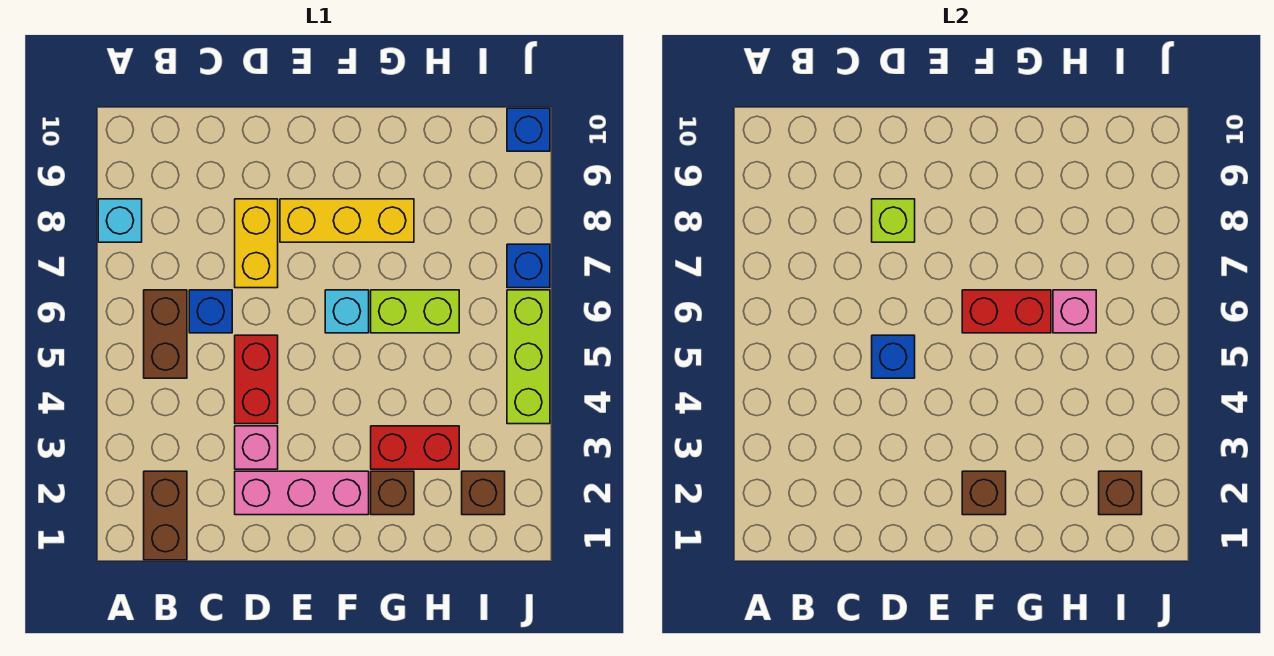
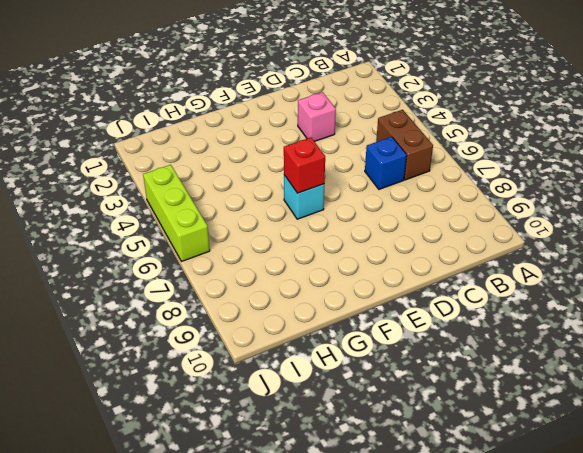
red brick F6 level 2 -> red brick F6:G6 level 2
none -> cyan brick A8 level 1
none -> brown brick B1:B2 level 1
none -> pink brick D2:F2 level 1

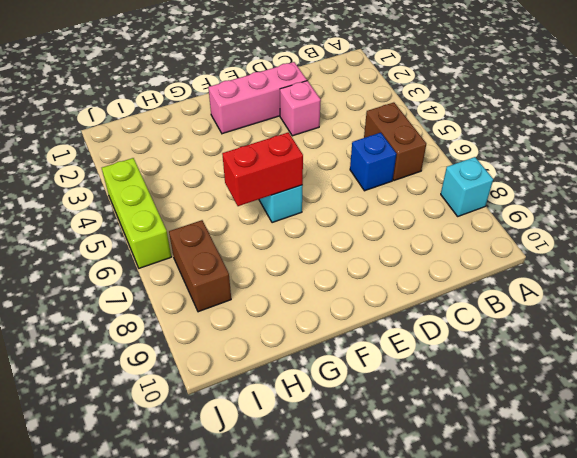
brown brick I7:I8 level 1 -> brown brick B1:B2 level 1
none -> red brick D4:D5 level 1
none -> yellow brick D7:D8 level 1
none -> yellow brick E8:G8 level 1

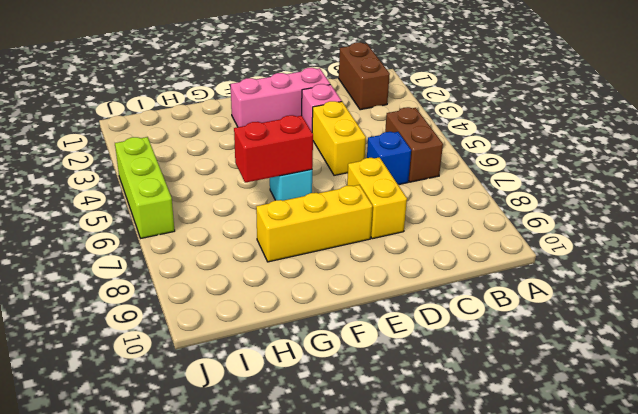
yellow brick D4:D5 level 1 -> red brick D4:D5 level 1
none -> cyan brick A8 level 1
none -> brown brick G2 level 1
none -> red brick G3:H3 level 1

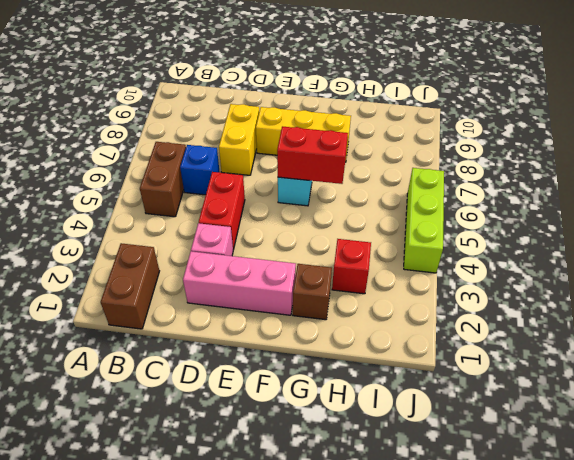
red brick H3 level 1 -> red brick G3:H3 level 1
none -> cyan brick A8 level 1
none -> lime brick G6:H6 level 1
none -> brown brick I2 level 1

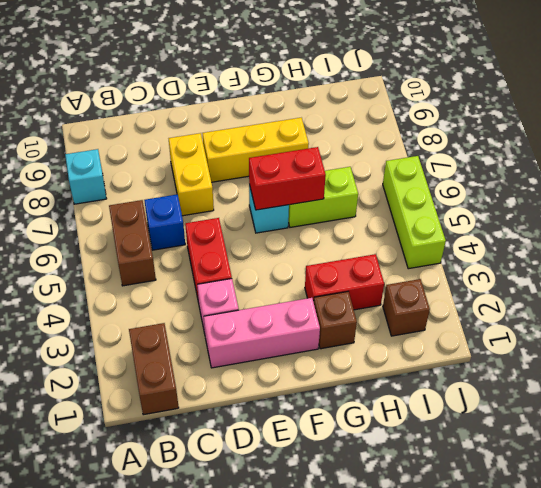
none -> blue brick J7 level 1
none -> blue brick J10 level 1
none -> blue brick D5 level 2

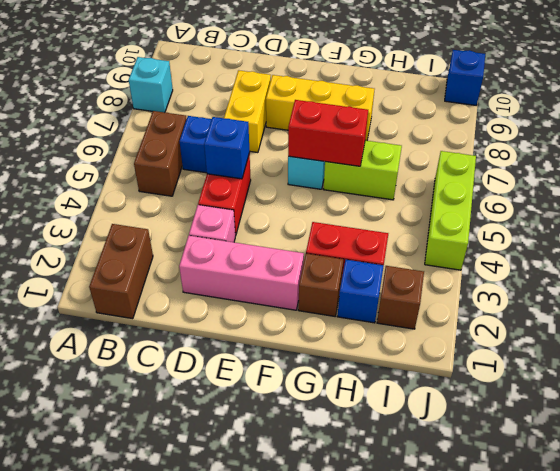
blue brick H2 level 1 -> blue brick J7 level 1
none -> lime brick D8 level 2
none -> brown brick F2 level 2
none -> pink brick H6 level 2

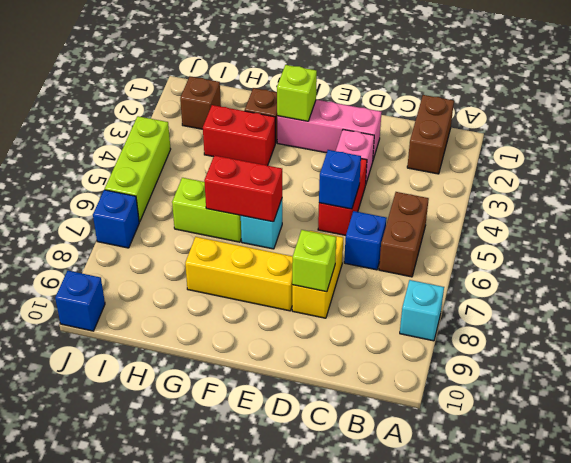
lime brick F2 level 2 -> brown brick F2 level 2
none -> pink brick H6 level 2
none -> brown brick I2 level 2

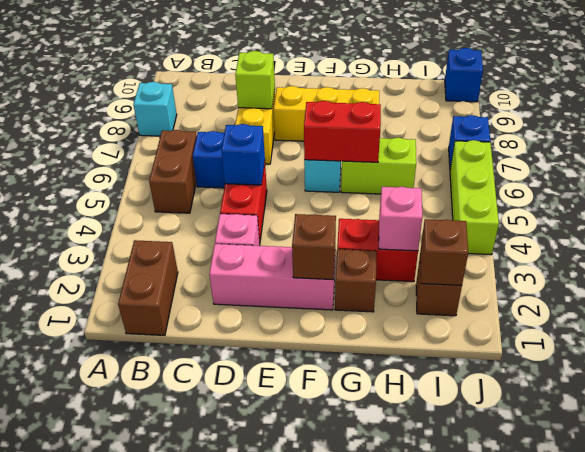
pink brick H3 level 2 -> pink brick H6 level 2

